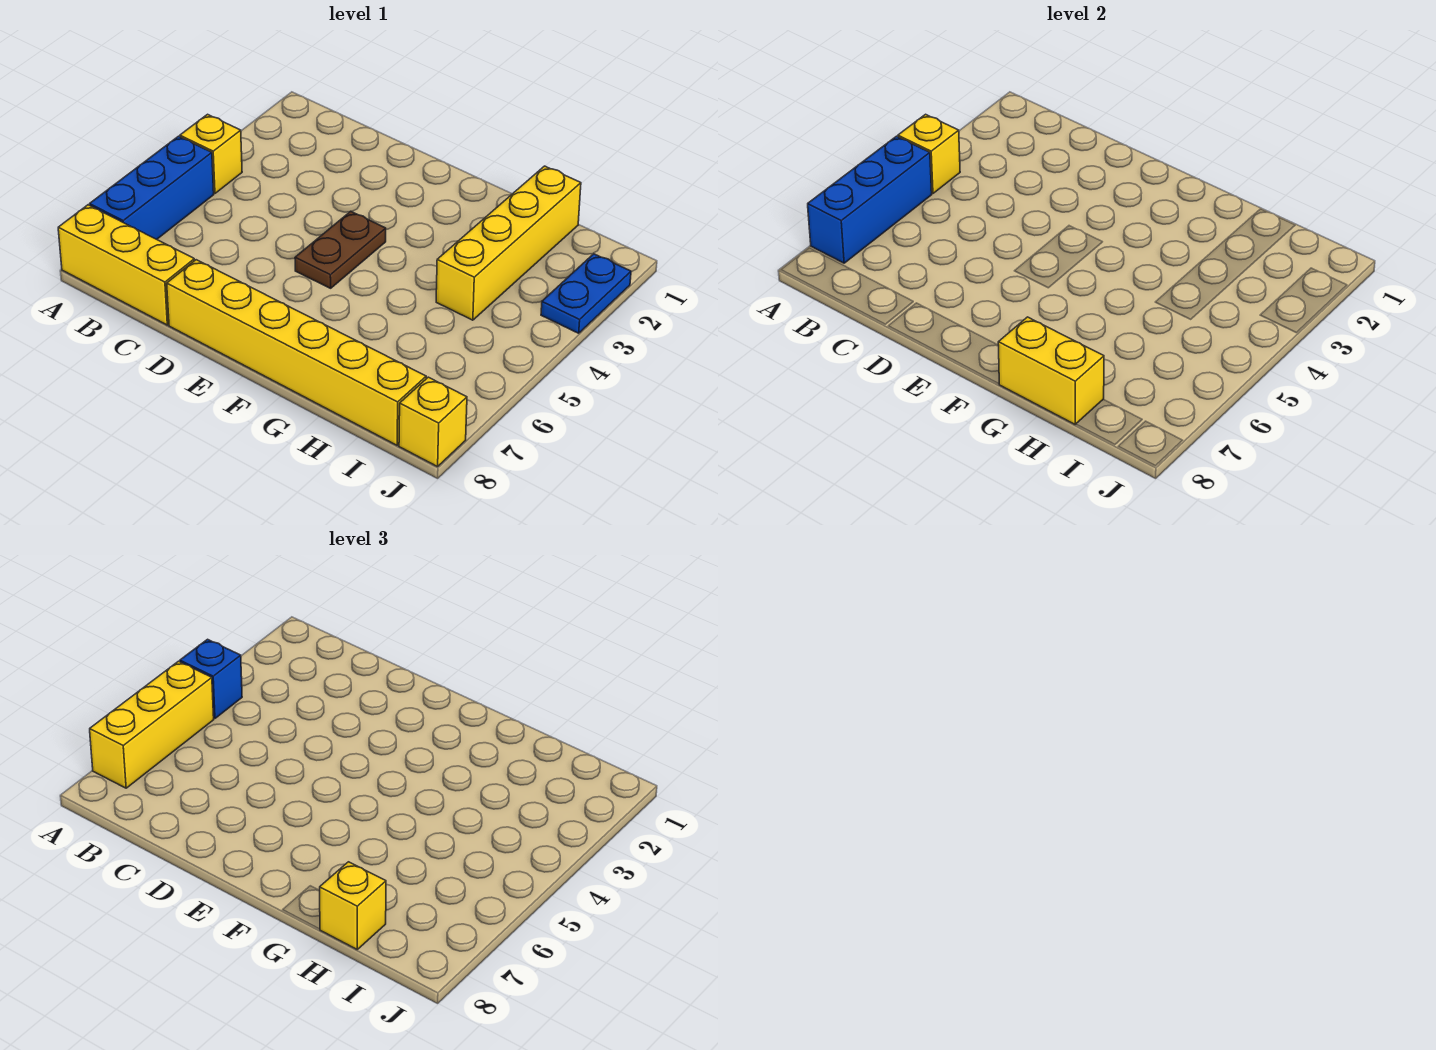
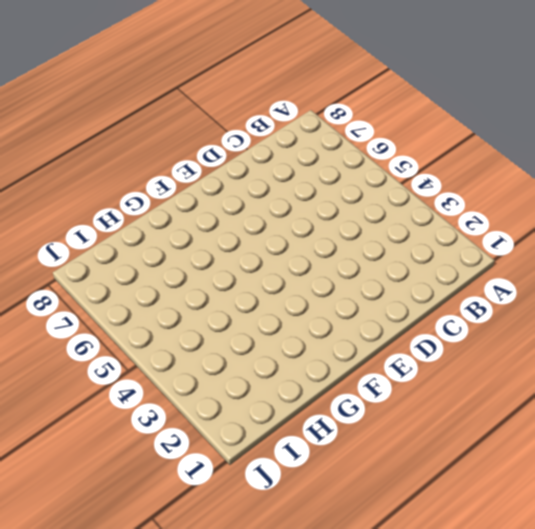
none -> yellow brick A4 level 1
none -> blue brick A5:A7 level 1
none -> yellow brick A8:C8 level 1

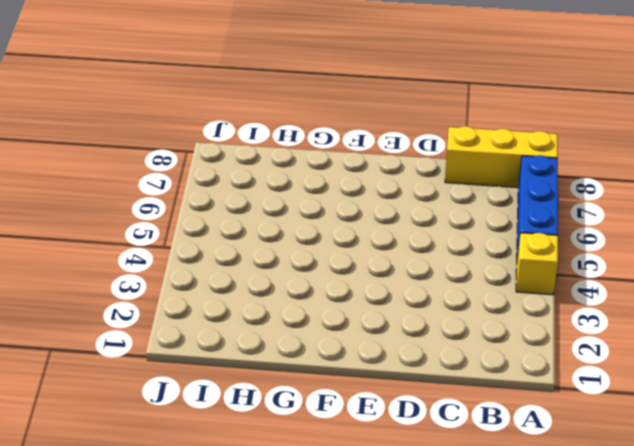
none -> yellow brick D8:I8 level 1
none -> brown plate E4:E5 level 1
none -> yellow brick H1:H4 level 1

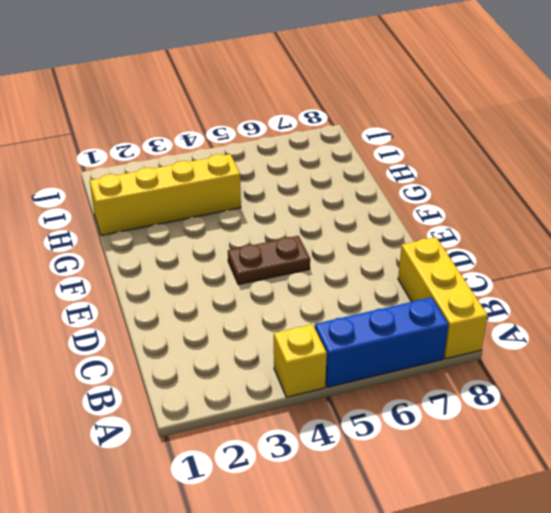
none -> yellow brick D8:I8 level 1
none -> blue plate J2:J3 level 1
none -> yellow brick J8 level 1

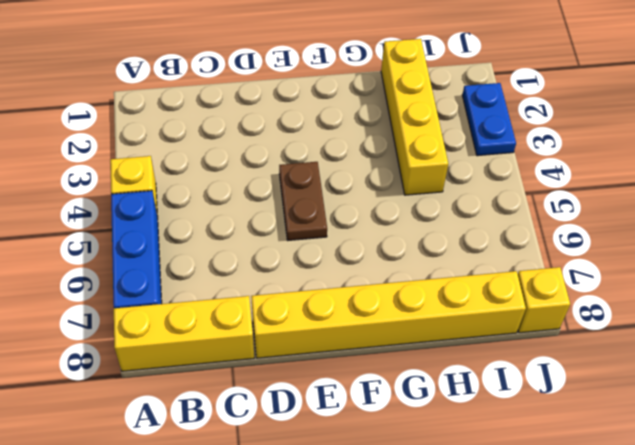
none -> yellow brick A4 level 2
none -> blue brick A5:A7 level 2
none -> yellow brick G8:H8 level 2

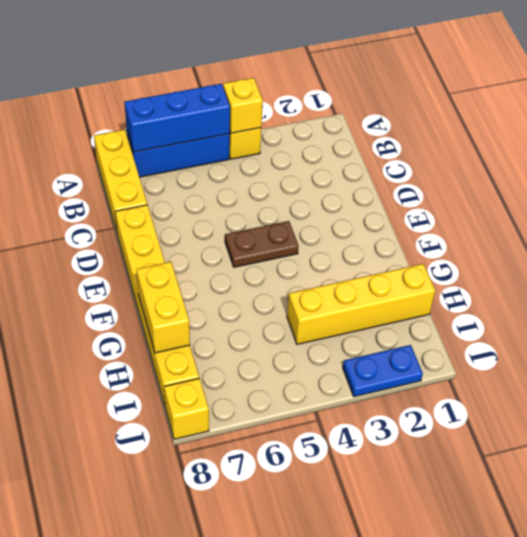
none -> blue brick A4 level 3
none -> yellow brick A5:A7 level 3
none -> yellow brick H8 level 3

